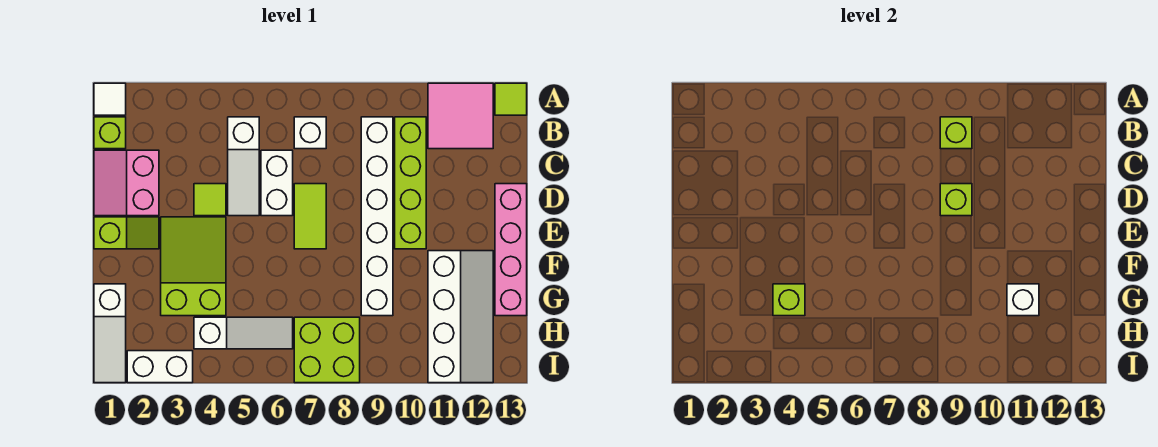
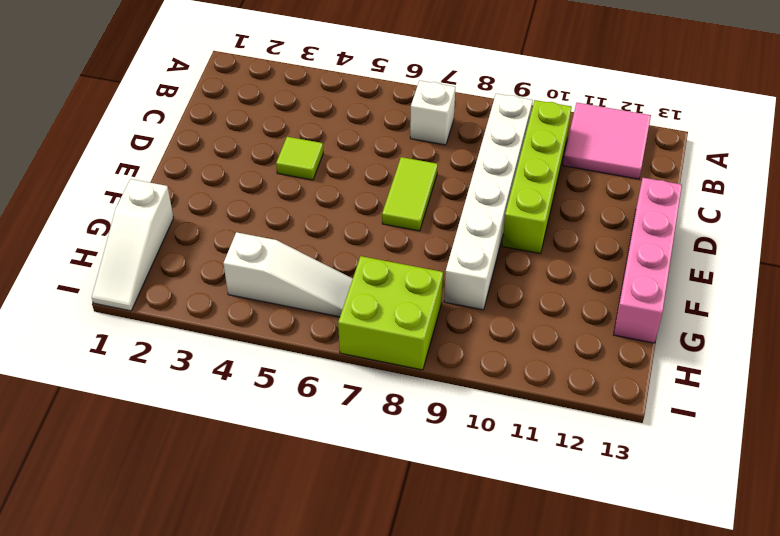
none -> white tile A1 level 1
none -> lime tile A13 level 1
none -> lime brick B1 level 1

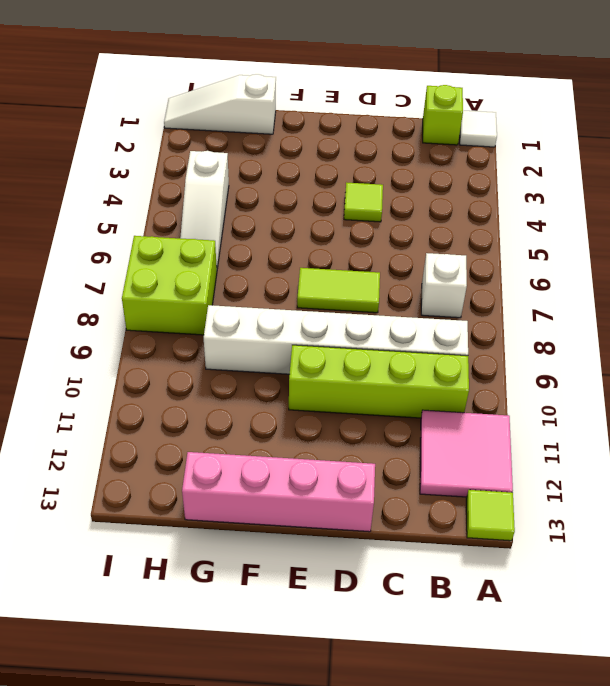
none -> white slope B5:D5 level 1 top B
none -> pink slope C1:D2 level 1 top 2
none -> white brick C6:D6 level 1

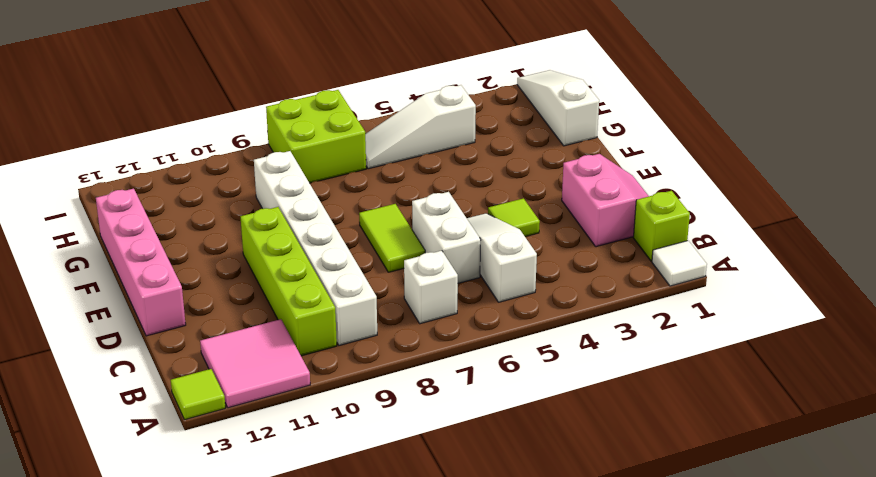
none -> lime slope E1:E2 level 1 top 1
none -> lime slope E3:G4 level 1 top G
none -> white slope F11:I12 level 1 top 11

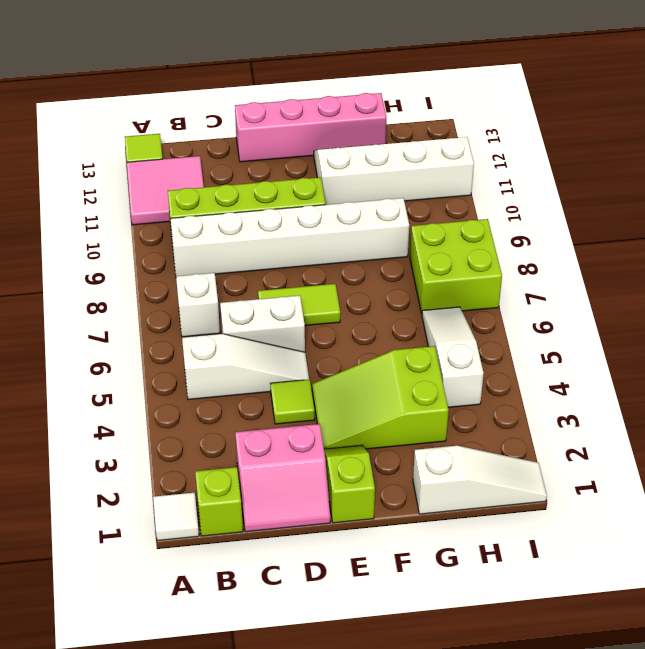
none -> white brick I2:I3 level 1
none -> lime brick B9 level 2
none -> lime brick D9 level 2

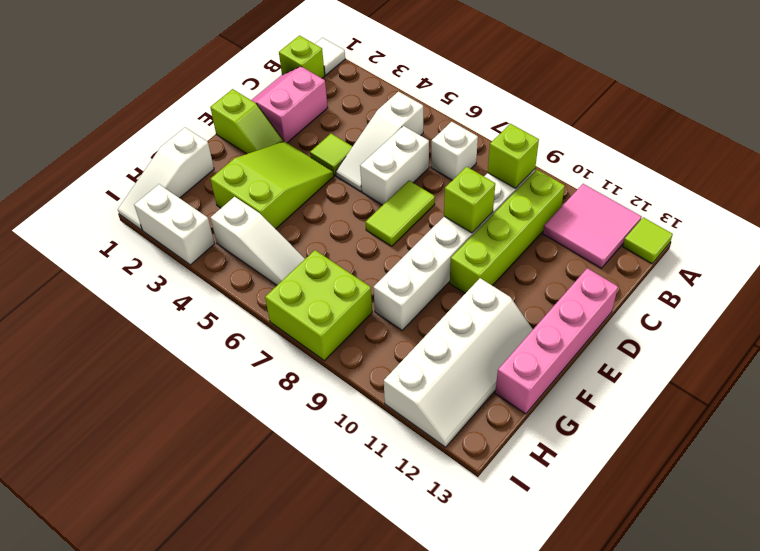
none -> lime brick G4 level 2
none -> white brick G11 level 2

